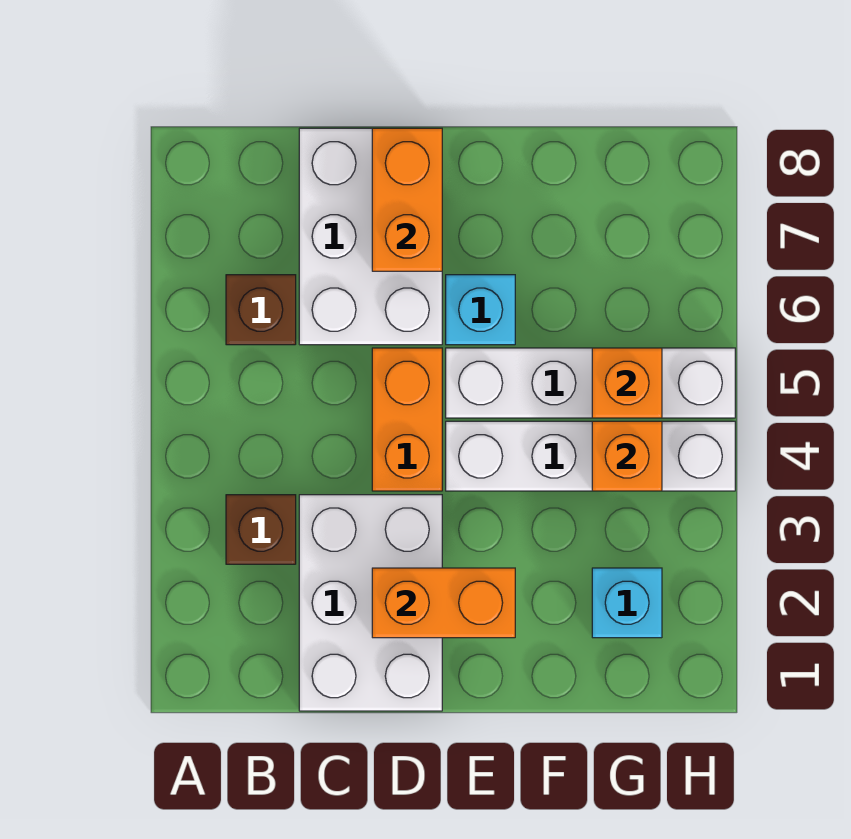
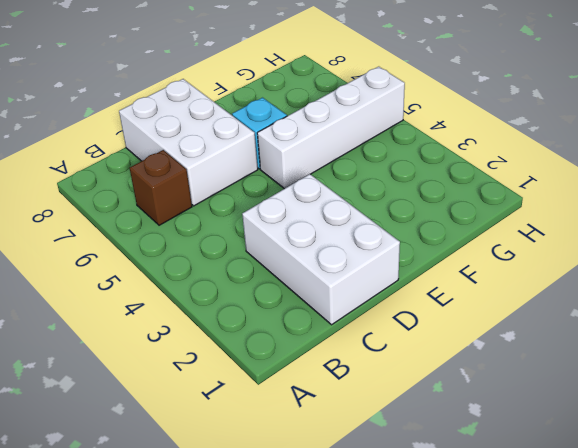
none -> brown brick B3 level 1
none -> orange brick D4:D5 level 1
none -> white brick E4:H4 level 1

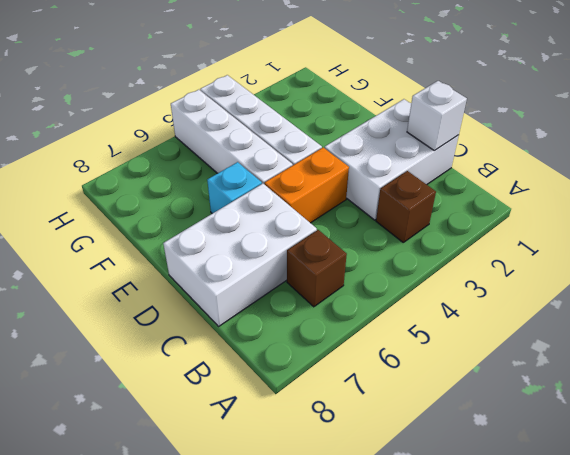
white brick C1 level 2 -> none
none -> cyan brick G2 level 1
none -> orange brick D2:E2 level 2
none -> orange brick D7:D8 level 2

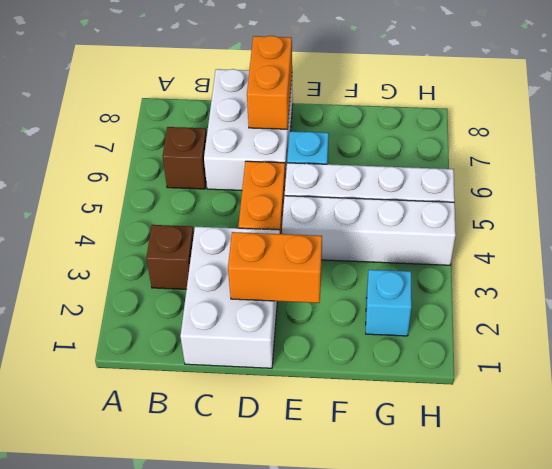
none -> orange brick G4 level 2
none -> orange brick G5 level 2

